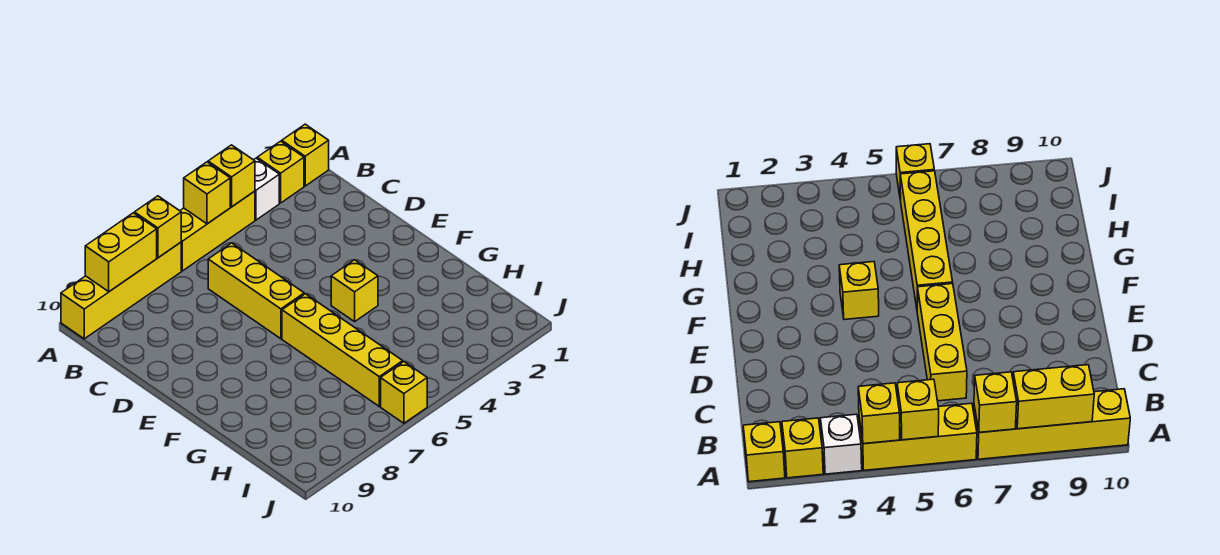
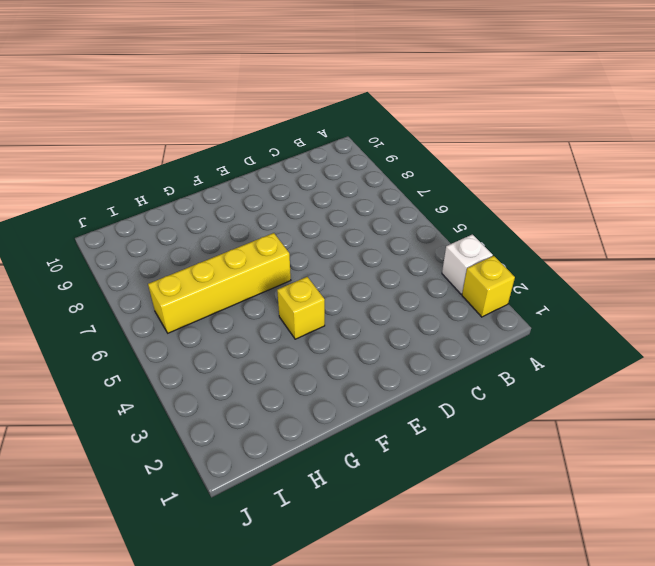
none -> yellow brick A1 level 1
none -> yellow brick A4:A6 level 1
none -> yellow brick A7:A10 level 1

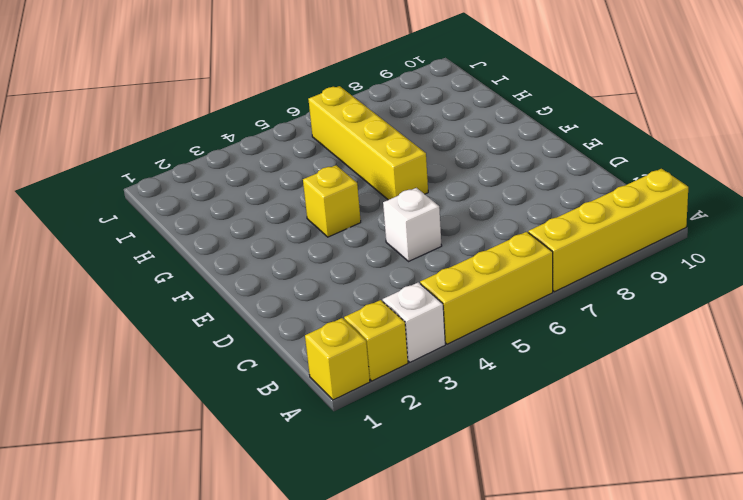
white brick D5 level 1 -> none
none -> yellow brick C6:E6 level 1
none -> yellow brick J6 level 1
none -> yellow brick A4 level 2

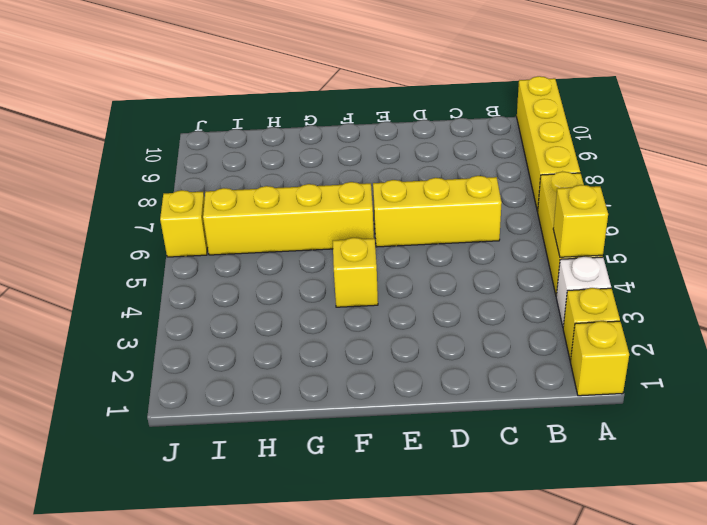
none -> yellow brick A5 level 2
none -> yellow brick A7 level 2
none -> yellow brick A8:A9 level 2

